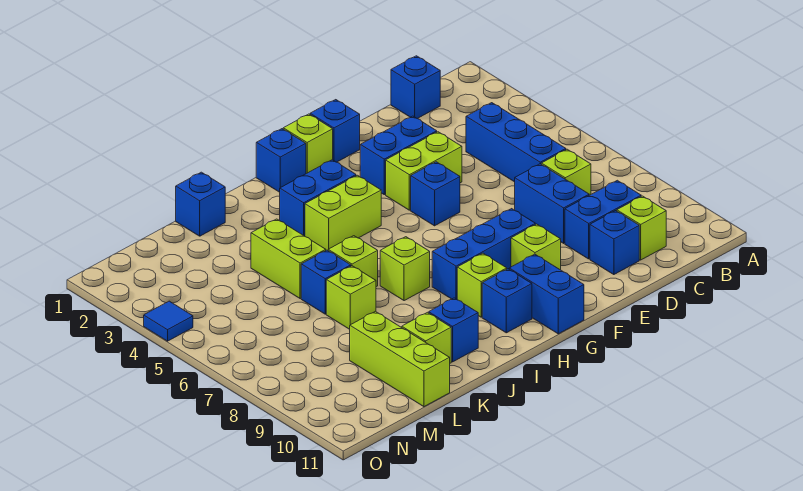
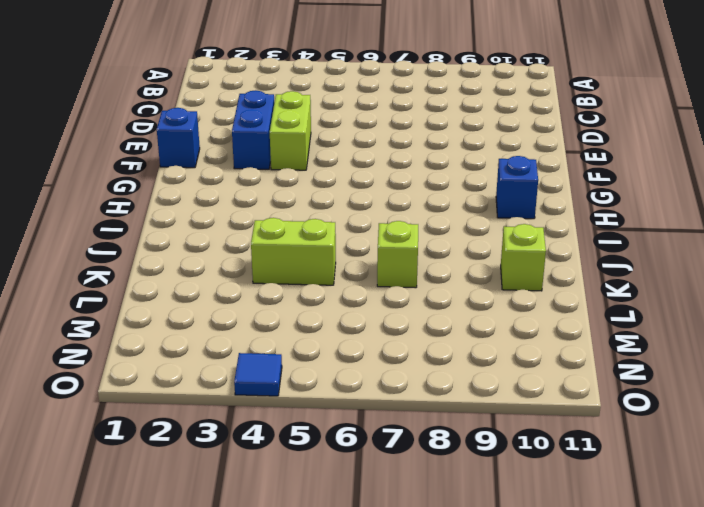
none -> blue brick C1 level 1
none -> blue brick C4:C6 level 1
none -> lime brick C7 level 1
none -> blue brick C9:D9 level 1

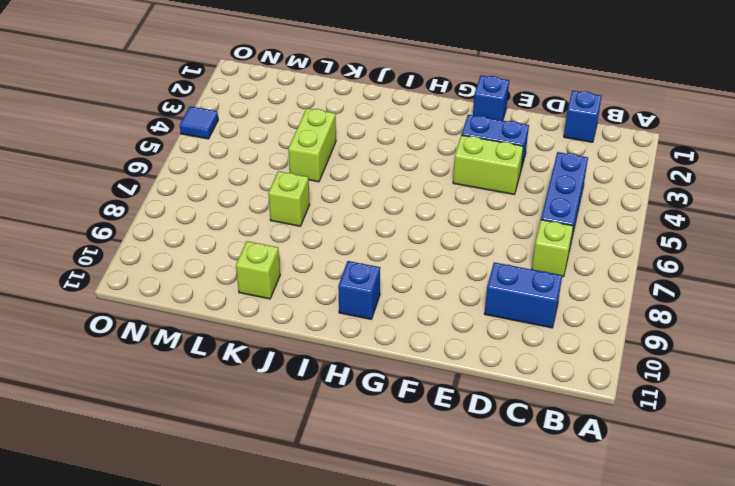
none -> lime brick C10 level 1
none -> blue brick D7:D8 level 1
none -> blue brick D10 level 1
none -> blue brick F5 level 1

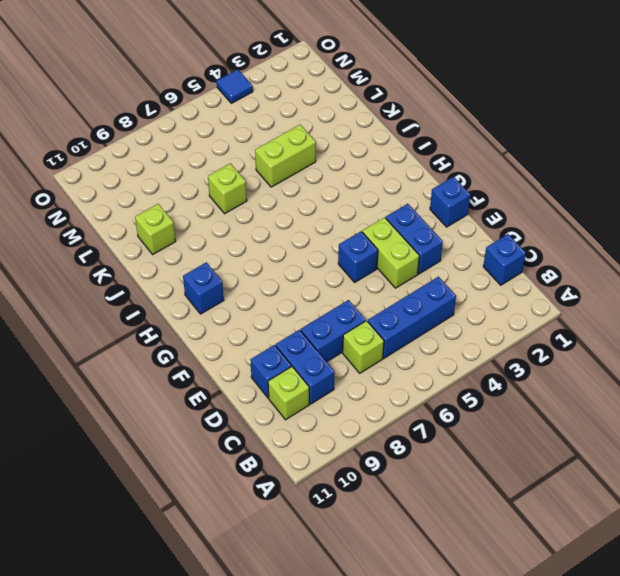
none -> blue brick F8:H8 level 1
none -> lime brick F9 level 1
none -> lime brick G1 level 1
none -> blue brick G10:G11 level 1

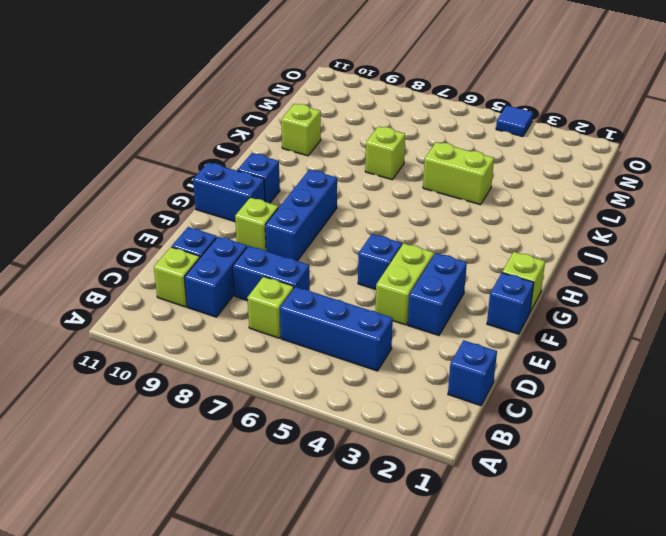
none -> blue brick H1 level 1
none -> blue brick H3:I3 level 1
none -> lime brick H4:I4 level 1
none -> lime brick H9 level 1

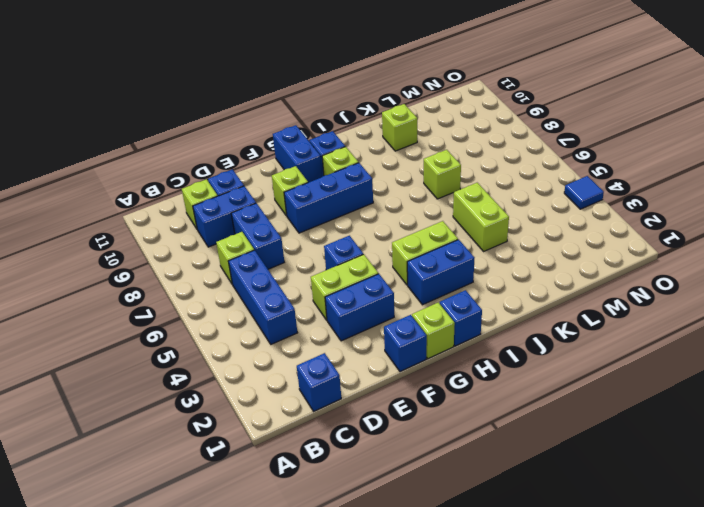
none -> lime brick I7 level 1
none -> lime brick J6 level 1
none -> blue brick J10 level 1
none -> blue brick K1 level 1

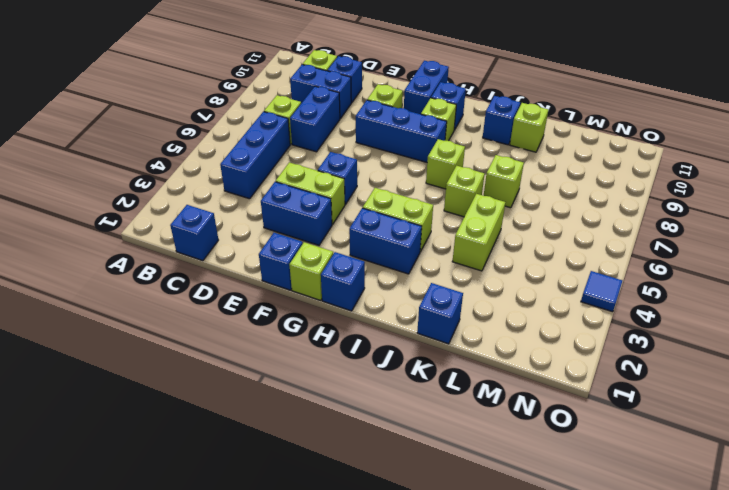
none -> blue brick K6 level 1
none -> lime brick L9:L11 level 1

